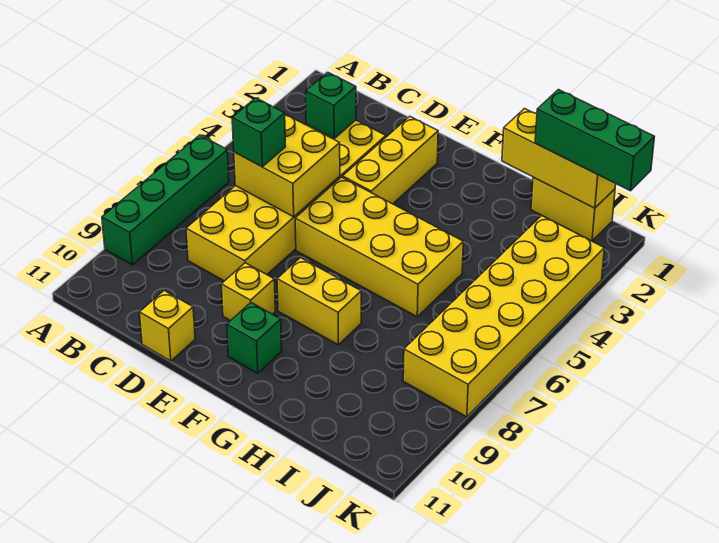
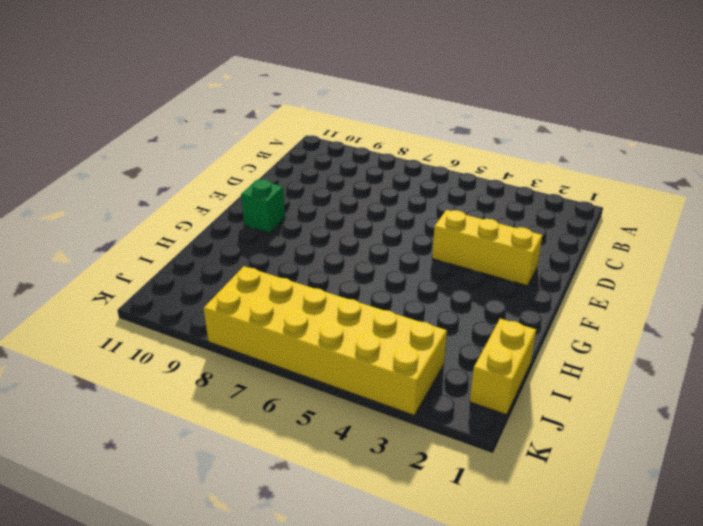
none -> green brick A6:A9 level 1
none -> yellow brick C3:D8 level 1
none -> yellow brick D11 level 1

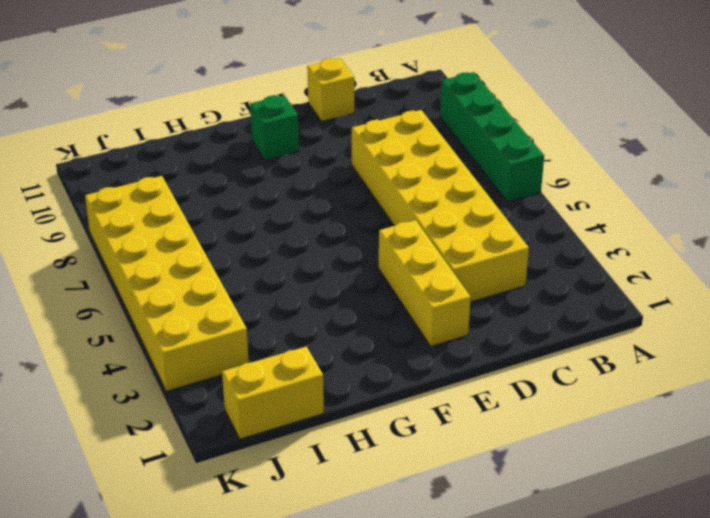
none -> yellow brick E5:H6 level 1
none -> yellow brick E9 level 1
none -> yellow brick F8:G8 level 1

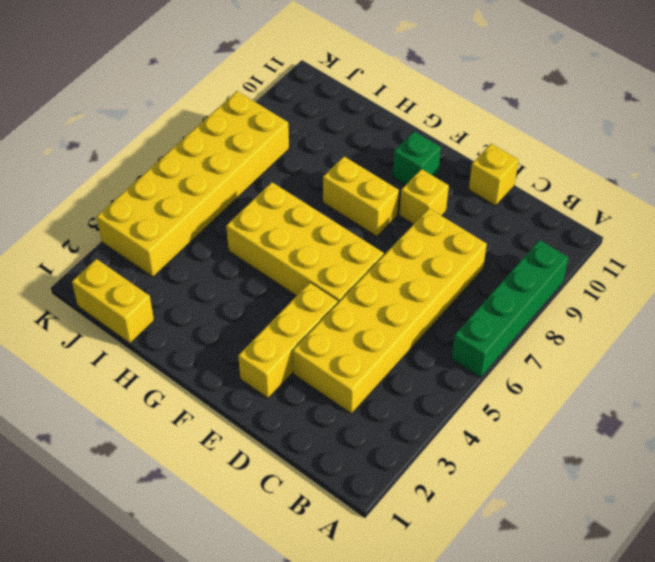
none -> green brick C3 level 2
none -> yellow brick C5:D6 level 2
none -> yellow brick H1:J1 level 2

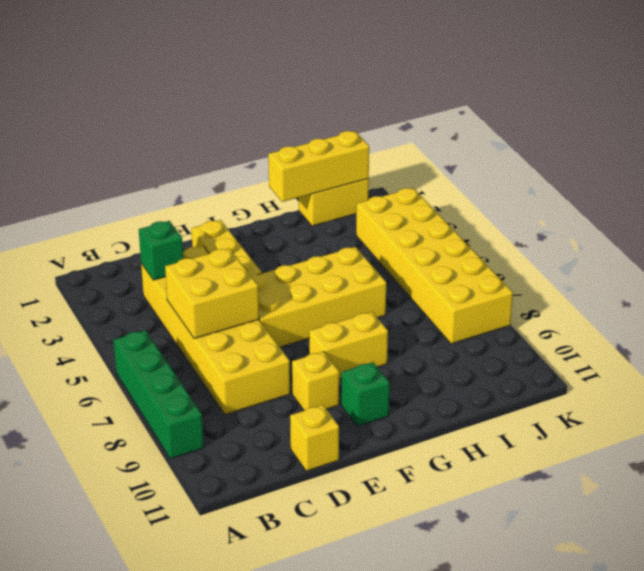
none -> green brick C6 level 3
none -> green brick I1:K1 level 3

